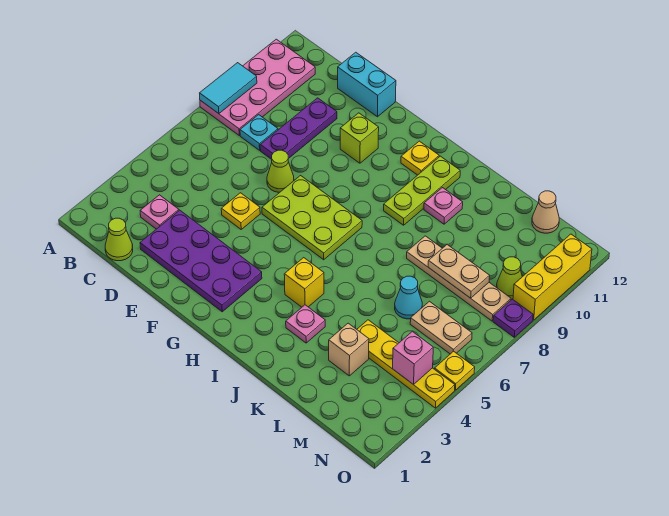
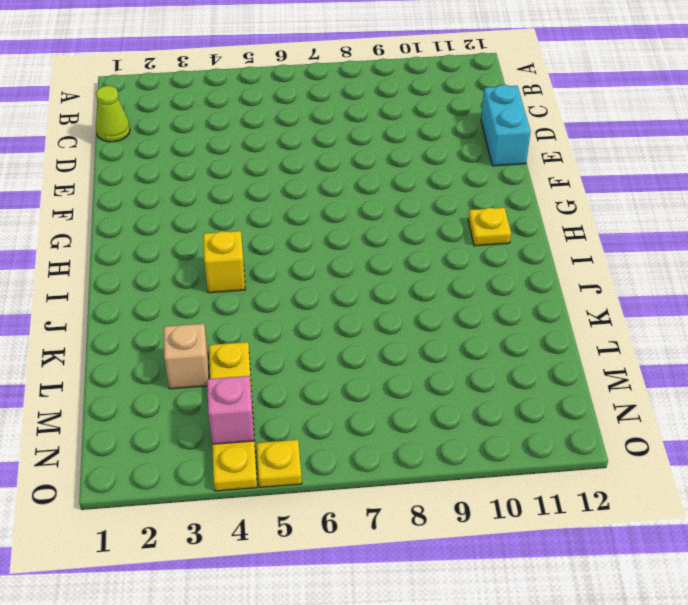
none -> pink plate A8:B11 level 1
none -> pink plate C3 level 1
none -> cyan plate C8 level 1

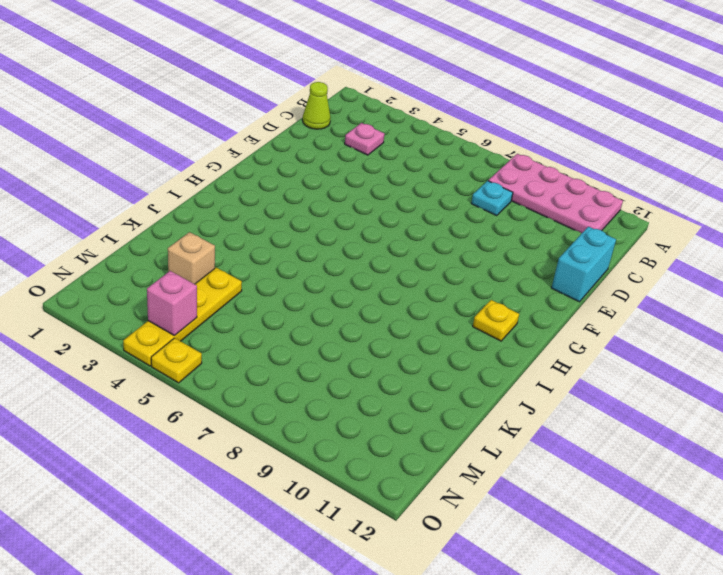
none -> purple plate D2:G3 level 1
none -> purple plate D8:D10 level 1
none -> yellow plate E5 level 1

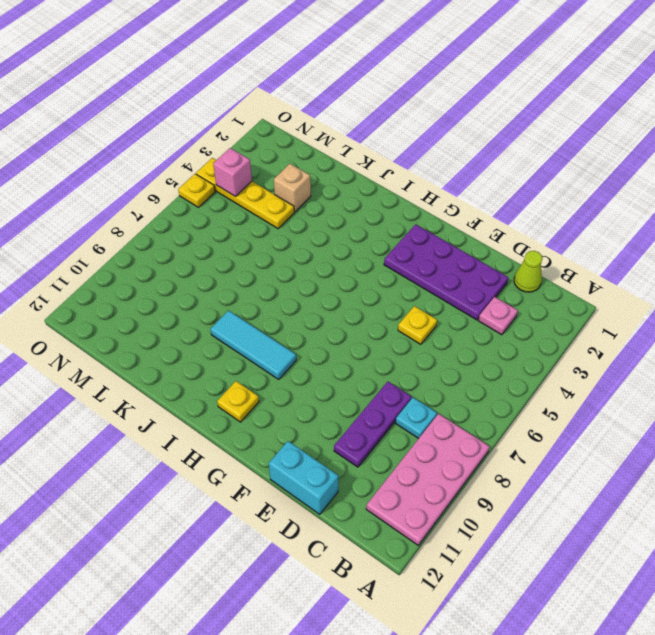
cyan tile H9:J9 level 1 -> lime plate I9:I11 level 1
none -> lime cone E7 level 1
none -> lime plate F6:H7 level 1
none -> lime brick F10 level 1

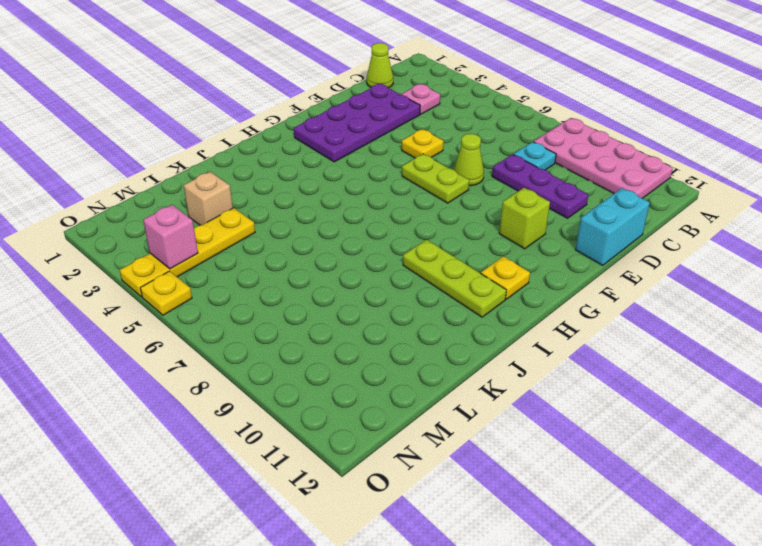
lime plate F6:F7 level 1 -> lime plate F6:H7 level 1
none -> yellow brick I4 level 1
none -> pink plate J3 level 1
none -> pink plate J10 level 1

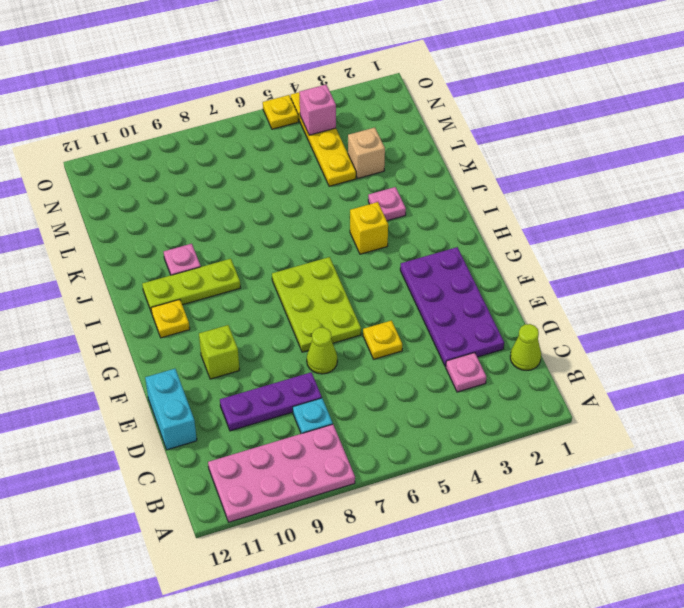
none -> tan plate K8:N8 level 1
none -> cyan cone L6 level 1
none -> tan plate M6:N6 level 1

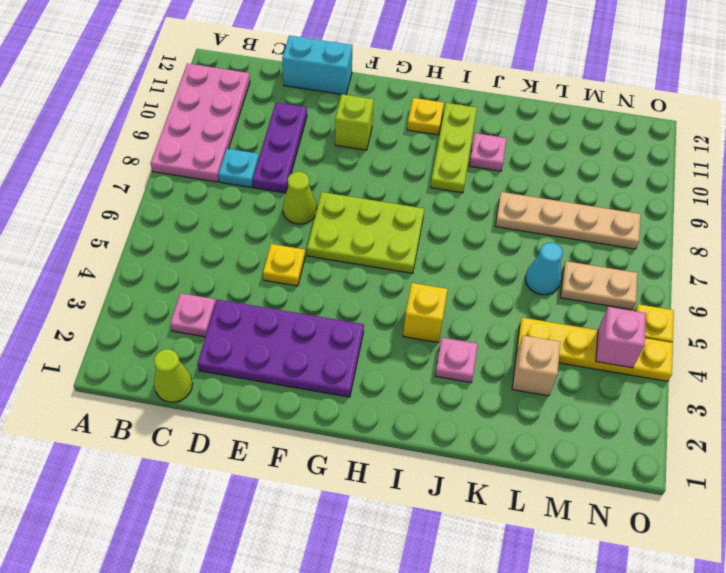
none -> tan cone M12 level 1
none -> lime cone N9 level 1
none -> purple plate O8 level 1

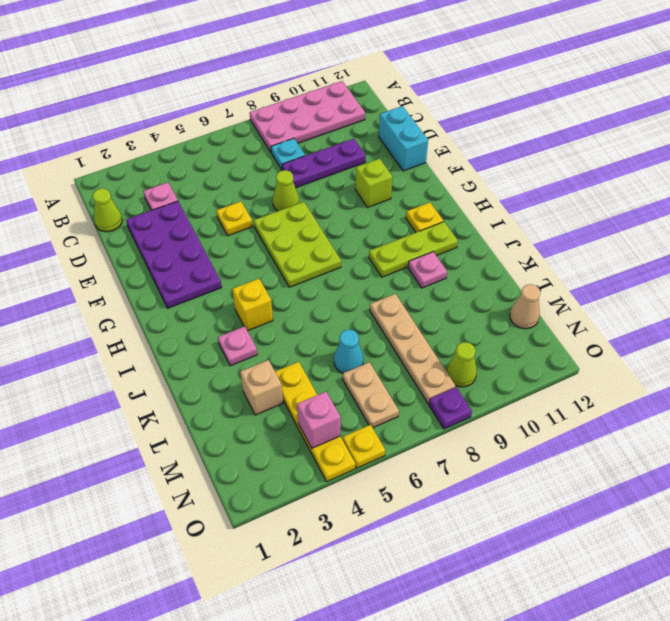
none -> yellow brick O9:O11 level 1
none -> cyan tile A8:A9 level 2
none -> tan plate L8:M8 level 2

